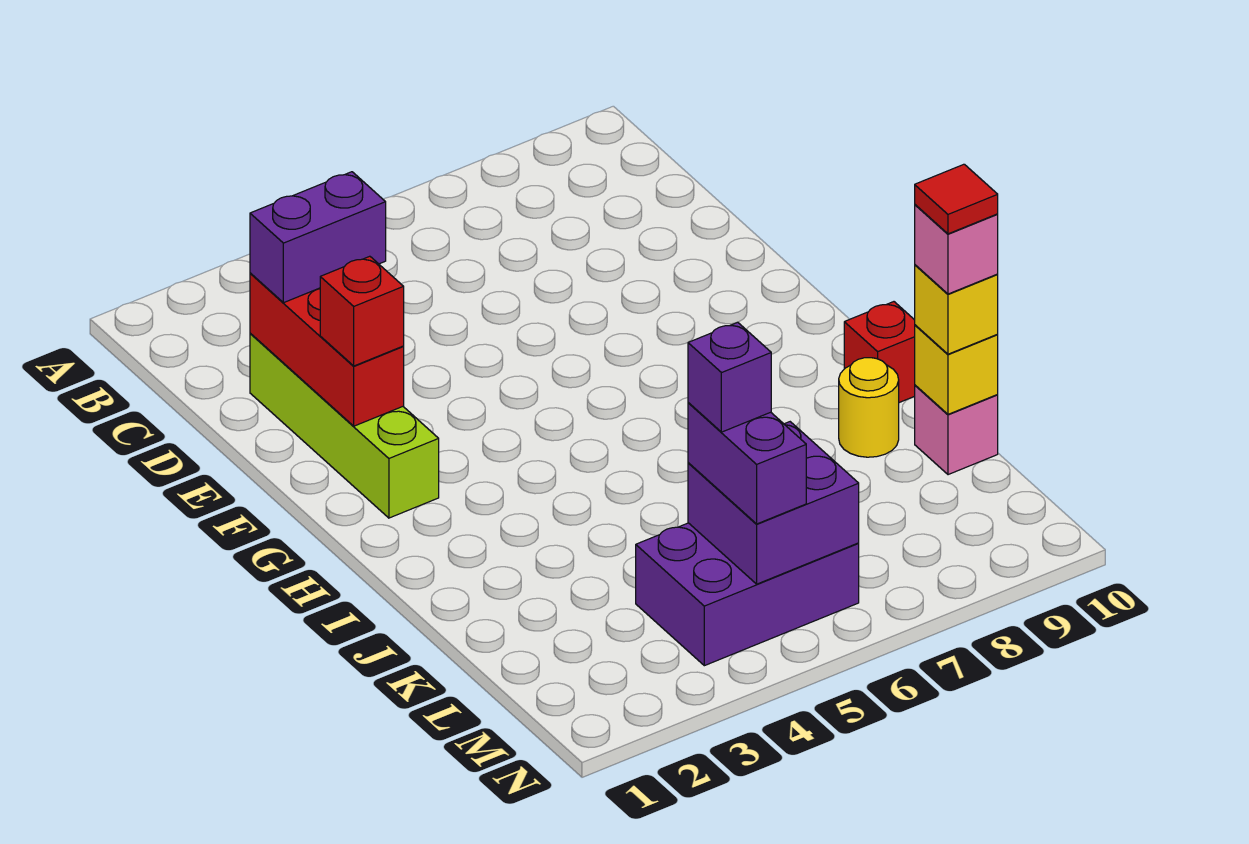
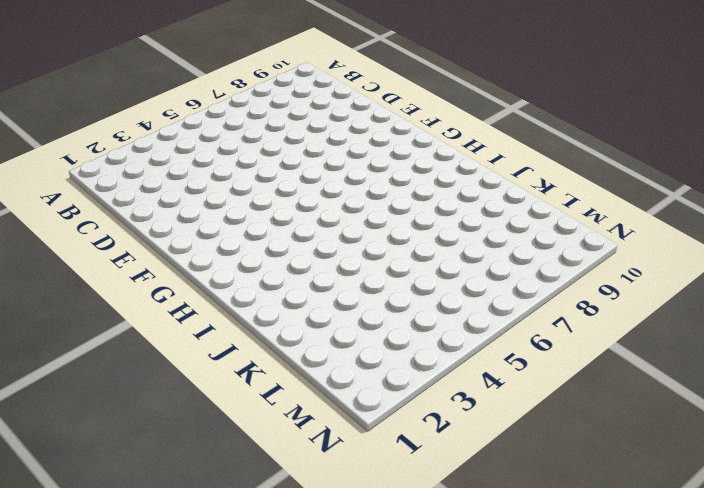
none -> lime brick D2:G2 level 1
none -> red brick I10 level 1
none -> yellow round brick J9 level 1

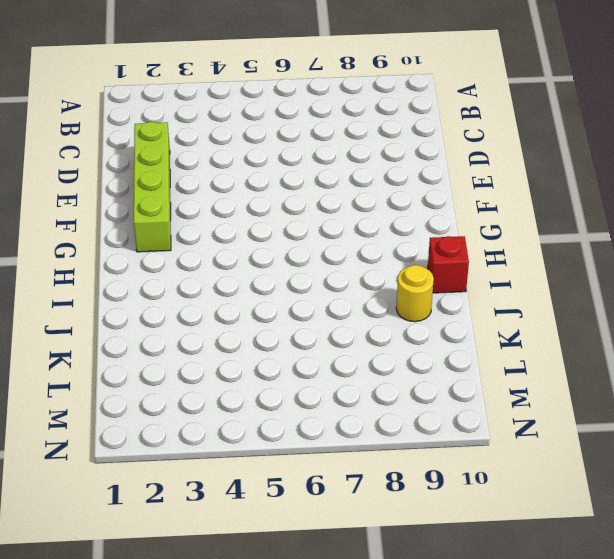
none -> pink brick K10 level 1
none -> purple brick L4:M6 level 1
none -> red brick D2:F2 level 2

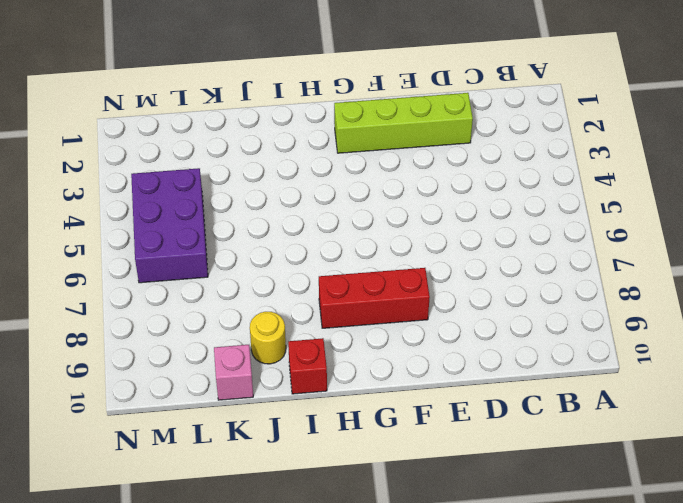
red brick F8:H8 level 1 -> red brick D2:F2 level 2
none -> yellow brick K10 level 2
none -> purple brick L5:M6 level 2
none -> purple brick D2:D3 level 3

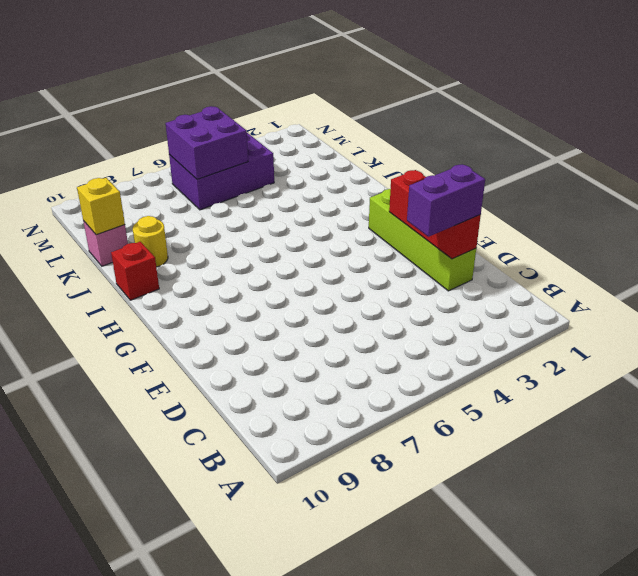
none -> red brick F2 level 3
none -> yellow brick K10 level 3
none -> purple brick L5:M5 level 3

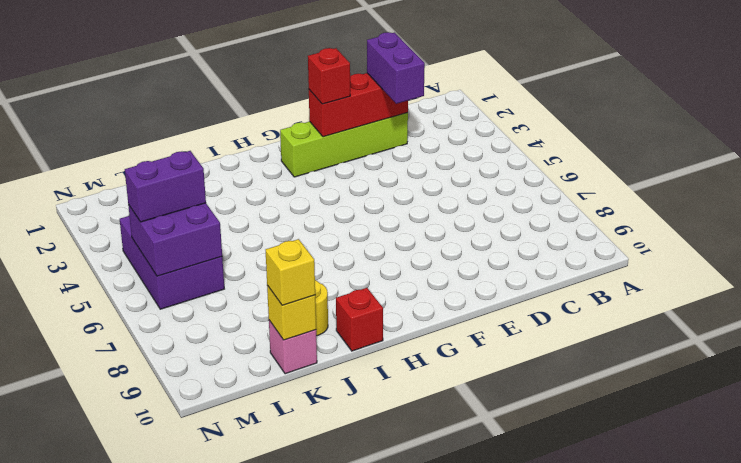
none -> pink brick K10 level 4
none -> purple brick L5 level 4
none -> red tile K10 level 5

